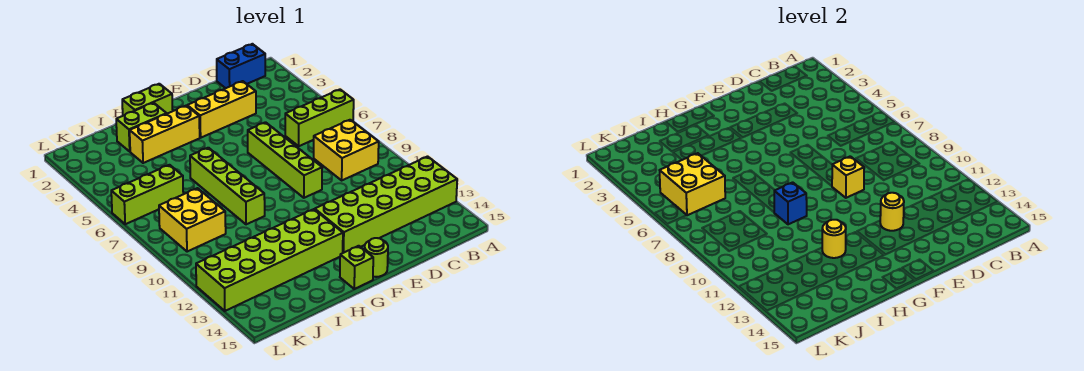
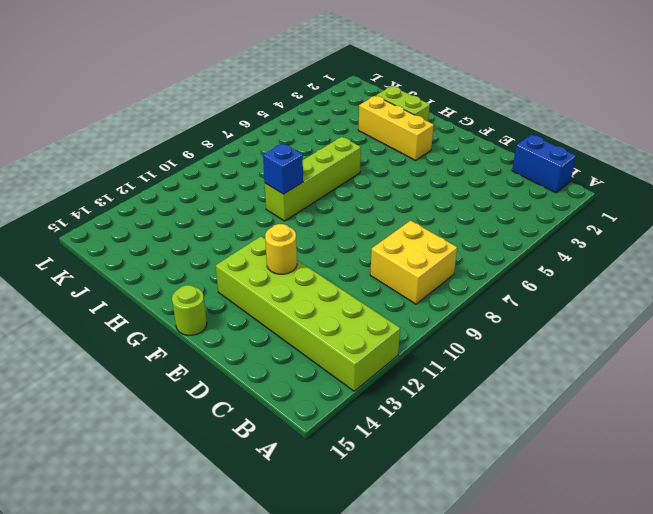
none -> lime brick A6:C6 level 1
none -> yellow brick D3:F3 level 1
none -> lime brick E6:E9 level 1

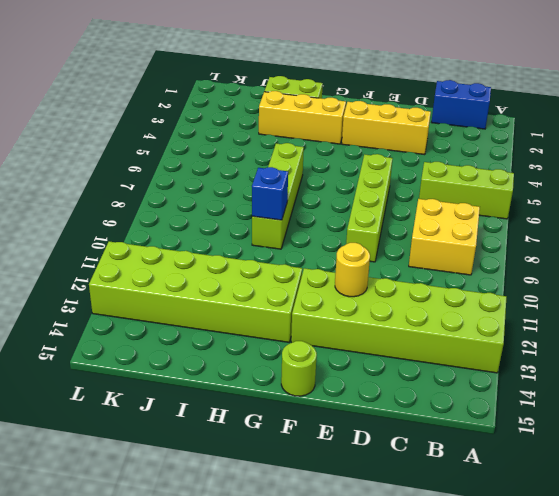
none -> lime brick G1:H1 level 1
none -> lime brick G15 level 1
none -> lime brick J6:L6 level 1

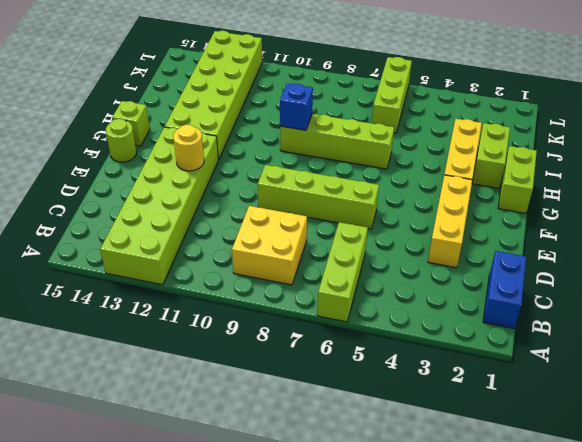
none -> yellow brick J8:K9 level 1
none -> yellow brick E9 level 2
none -> yellow round brick H12 level 2

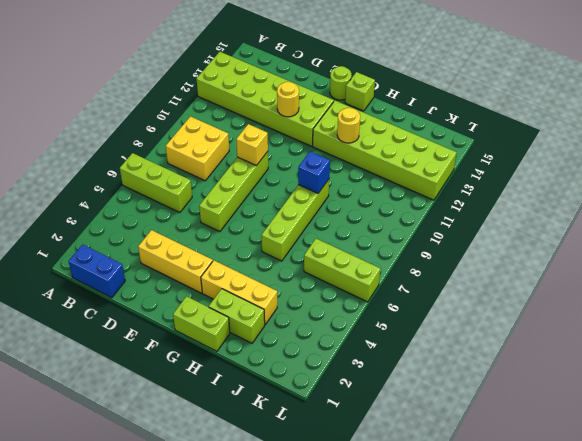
none -> yellow brick J8:K9 level 1
none -> yellow brick J5:K6 level 2

